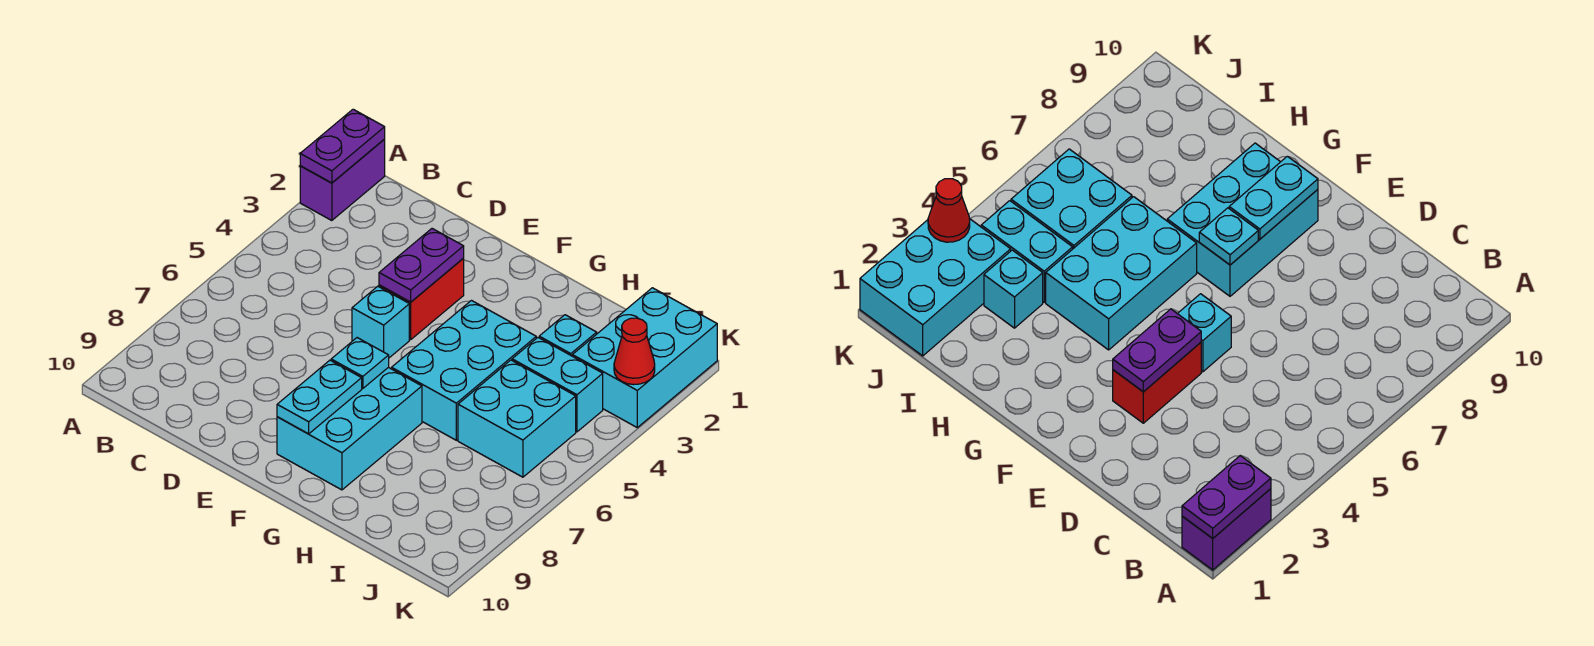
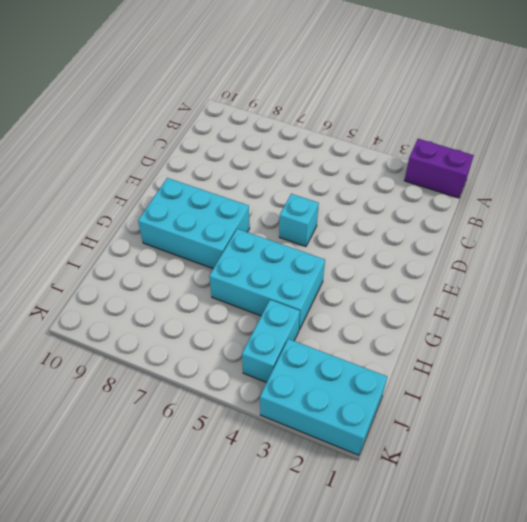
none -> red brick E3:E4 level 1
none -> cyan brick I3 level 1
none -> cyan brick I5:J6 level 1

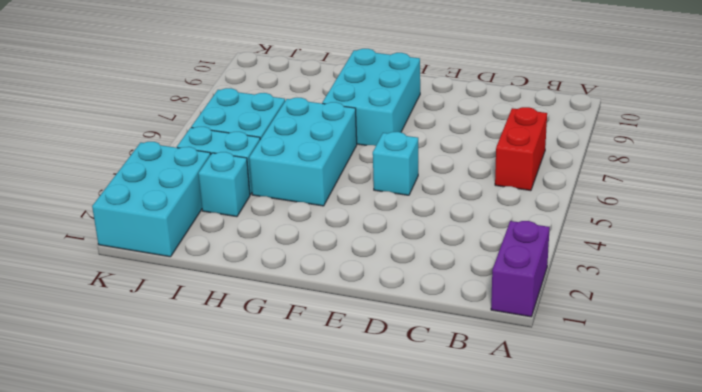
red brick B6:B7 level 1 -> red brick E3:E4 level 1
none -> purple plate A1:A2 level 2
none -> purple plate E3:E4 level 2
none -> cyan plate F7 level 2

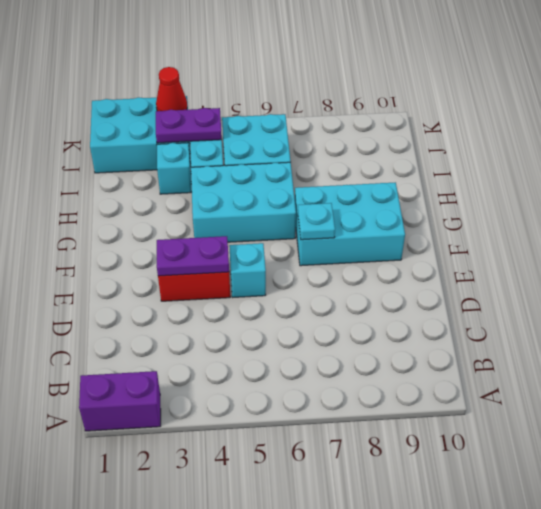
purple plate J3:J4 level 2 -> purple plate A1:A2 level 2
none -> cyan plate F8:F9 level 2

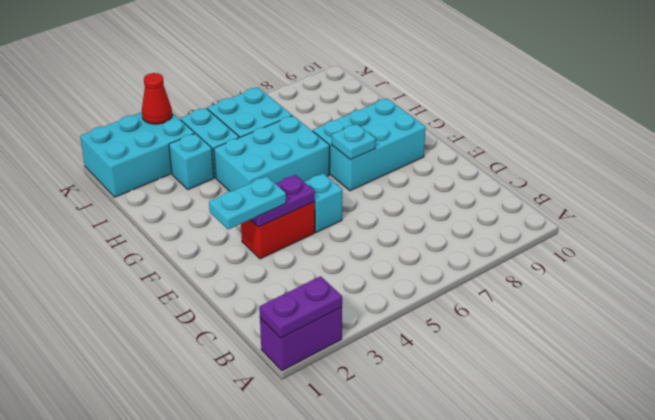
cyan plate E2:E3 level 3 -> cyan plate F8:F9 level 2

